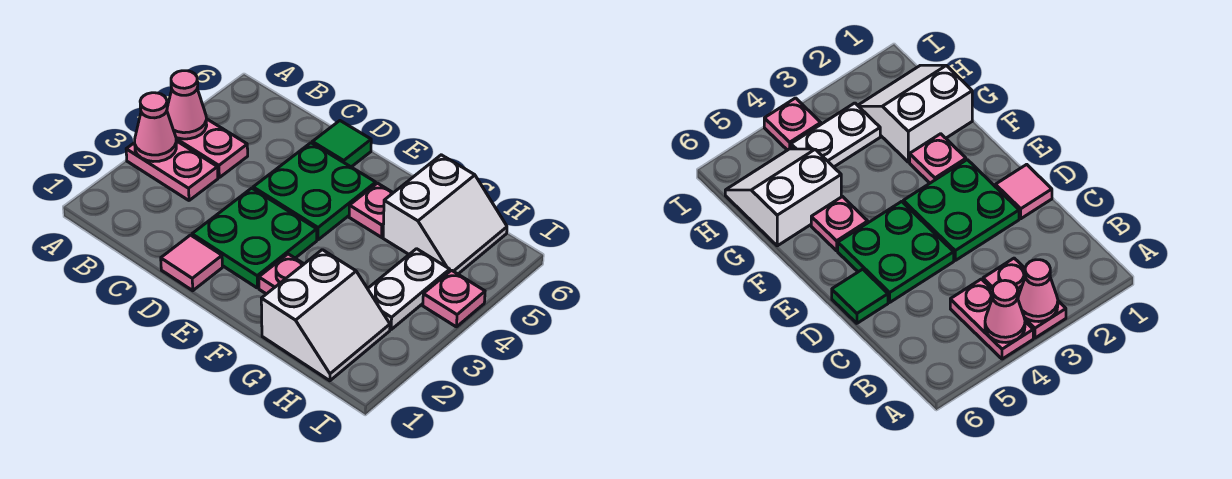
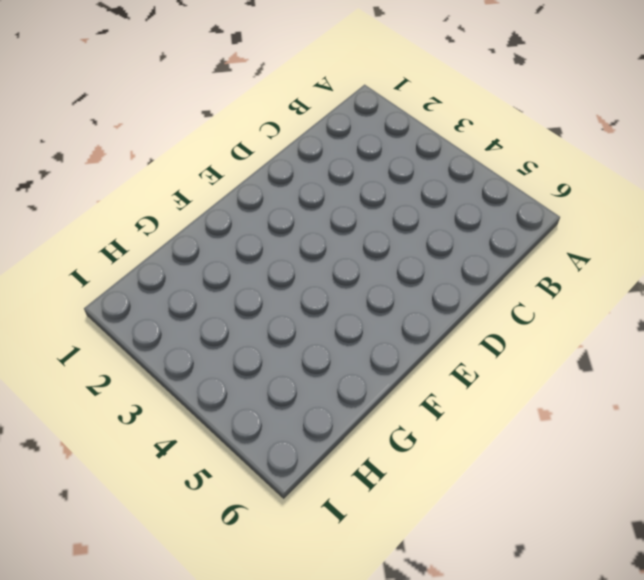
none -> pink plate A3:B3 level 1
none -> pink plate A4:B4 level 1
none -> pink tile D1 level 1

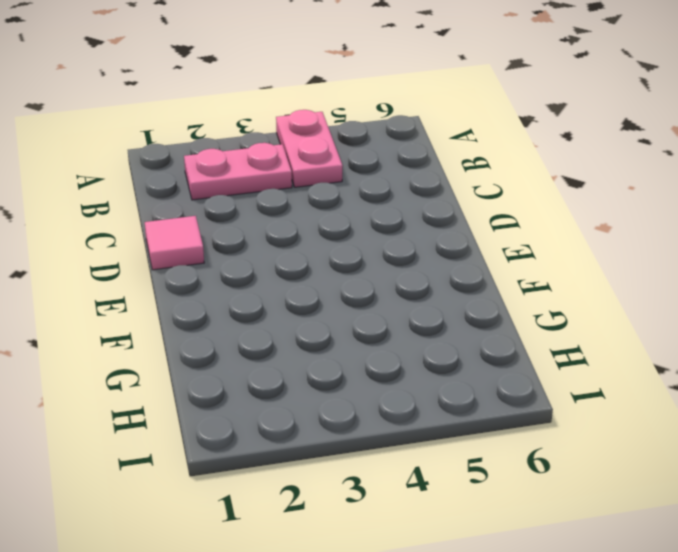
pink plate B2:B3 level 1 -> pink plate A3:B3 level 1
none -> green plate D2:E3 level 1
none -> green plate D4:E5 level 1
none -> green tile D6 level 1

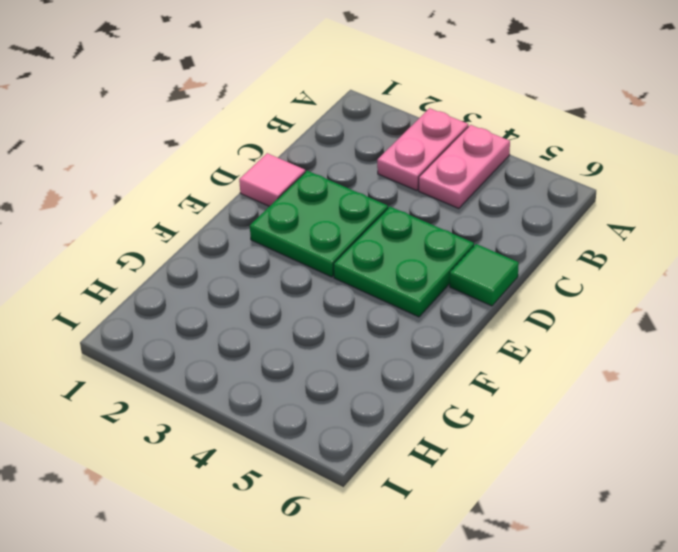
none -> pink plate F2 level 1
none -> pink plate F5 level 1
none -> white slope G1:H2 level 1 top G

